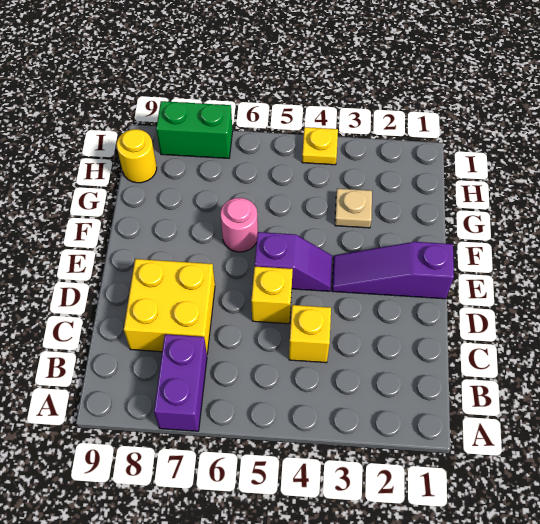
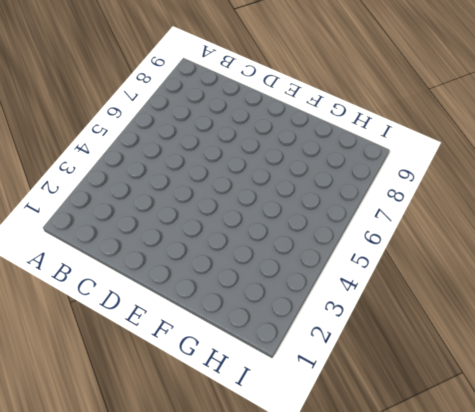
none -> purple brick A7:B7 level 1
none -> yellow brick C4 level 1

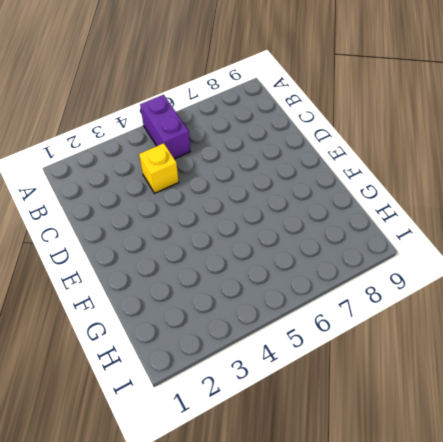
purple brick A5:B5 level 1 -> purple brick A7:B7 level 1
none -> yellow brick C7:D8 level 1
none -> yellow brick D5 level 1

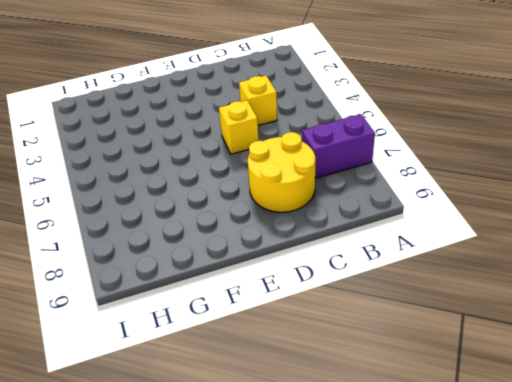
yellow round brick C7:D8 level 1 -> yellow brick C7:D8 level 1
none -> purple slope E1:E3 level 1 top 1
none -> purple slope E4:E5 level 1 top 5

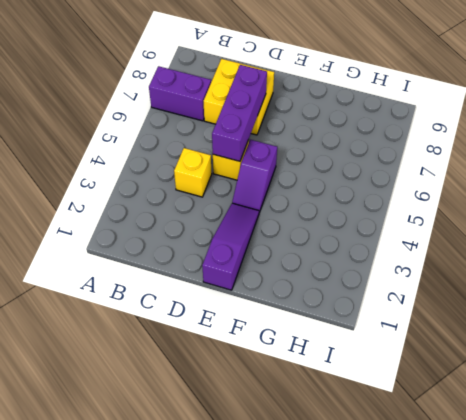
purple brick D5:D7 level 2 -> none
none -> pink round brick F6 level 1
none -> tan plate G3 level 1

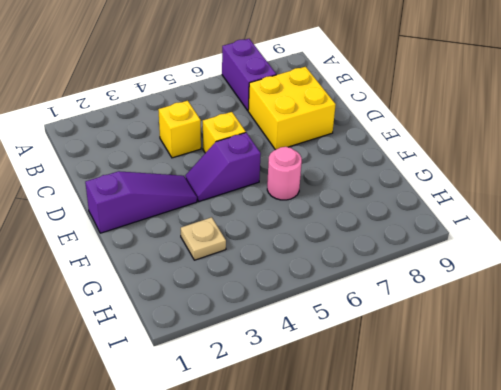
none -> yellow round brick H9 level 1
none -> yellow plate I4 level 1

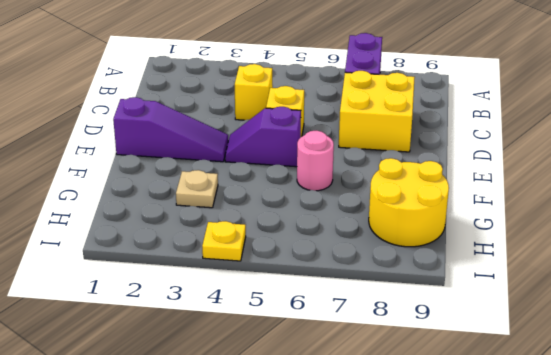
yellow round brick G8:H9 level 1 -> yellow round brick H9 level 1
none -> green brick I7:I8 level 1

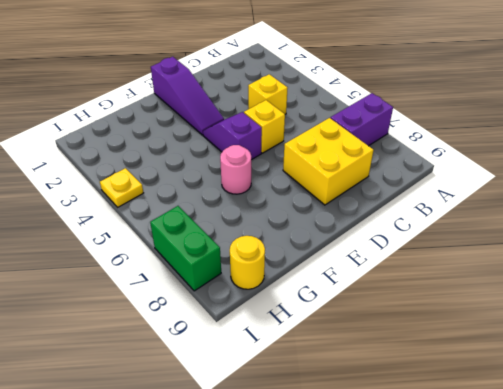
none -> tan plate G3 level 1

